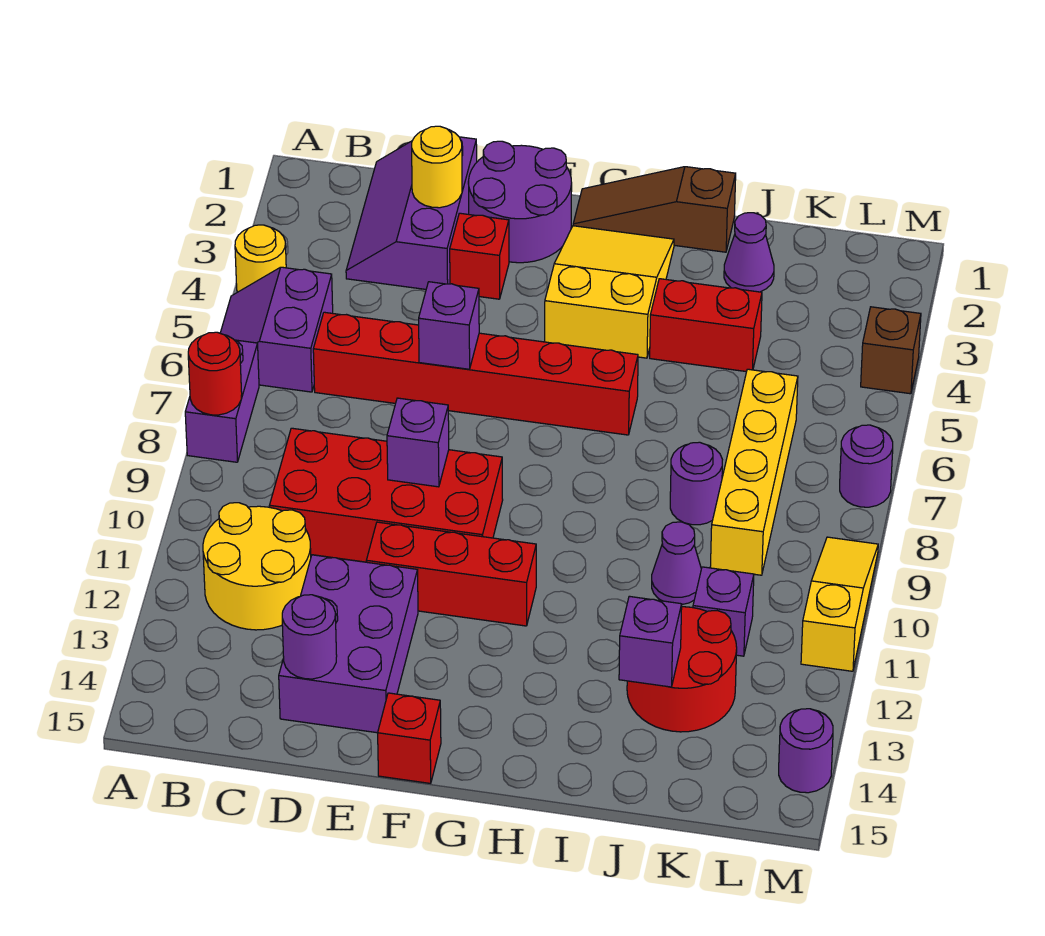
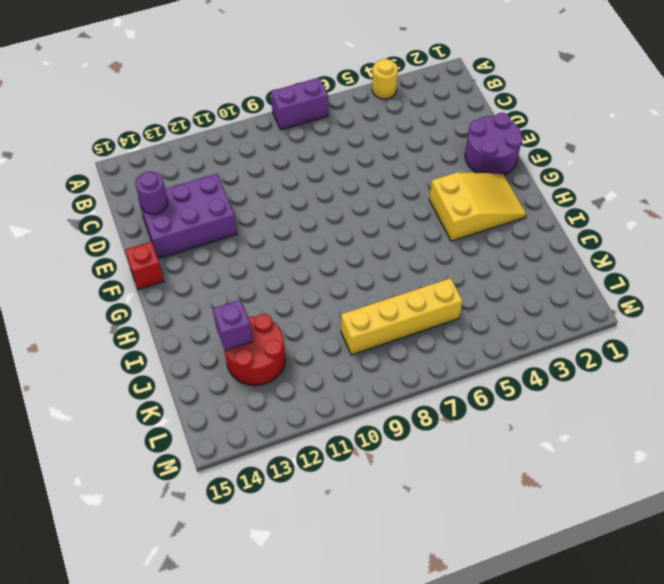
none -> purple slope A5:B6 level 1 top B
none -> yellow round brick B11:C12 level 1
none -> purple slope C1:D3 level 1 top D
none -> red brick C6:H6 level 1

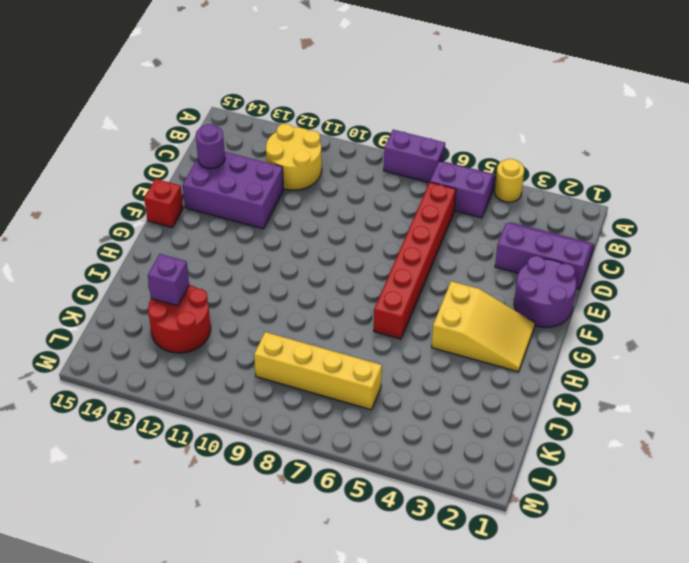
none -> red brick C9:F10 level 1
none -> red brick E3 level 1
none -> red brick E11:G11 level 1
none -> brown slope G1:I1 level 1 top I

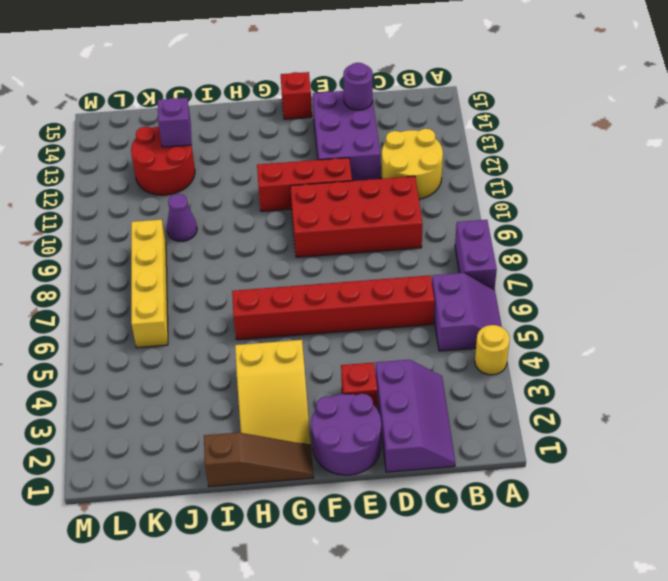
none -> red brick I4:J4 level 1
none -> purple cone J2 level 1
none -> purple round brick J8 level 1
none -> purple brick K11 level 1

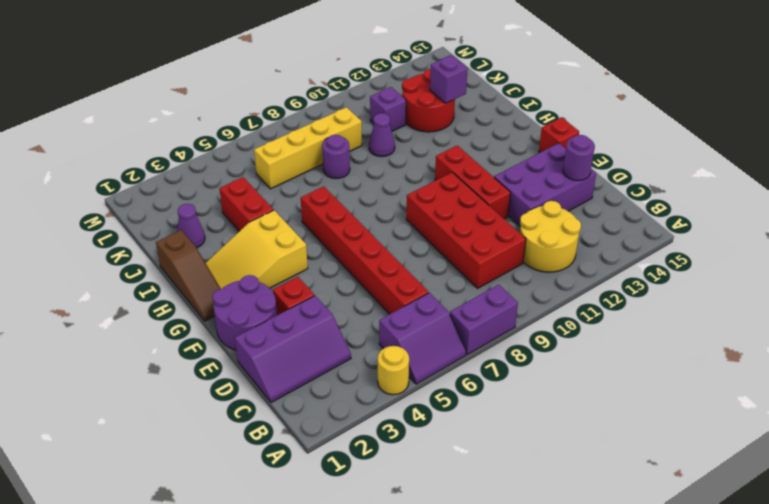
none -> brown brick M4 level 1
none -> purple round brick M7 level 1
none -> yellow slope M9:M11 level 1 top 11
none -> purple round brick M14 level 1

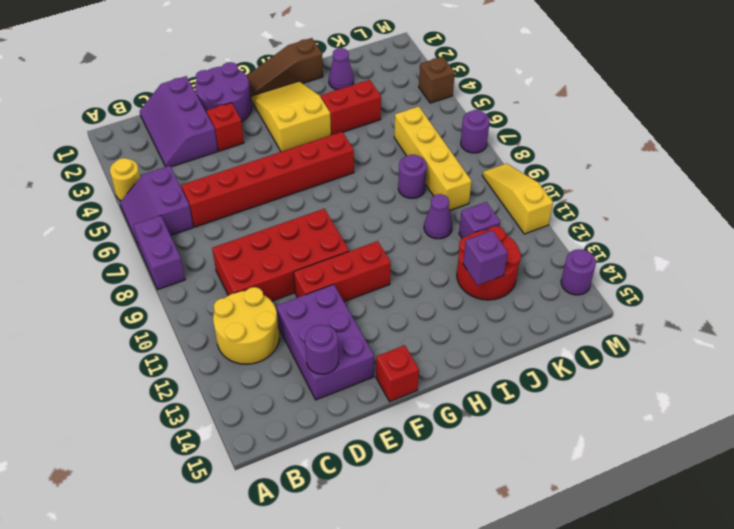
none -> red round brick A8 level 2
none -> yellow round brick D2 level 2
none -> purple brick E6 level 2
none -> purple brick E9 level 2

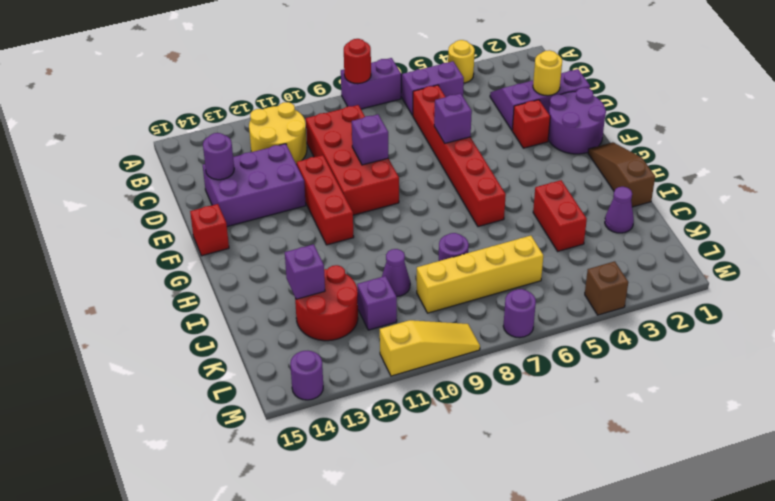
none -> yellow slope G2:H4 level 1 top 4

